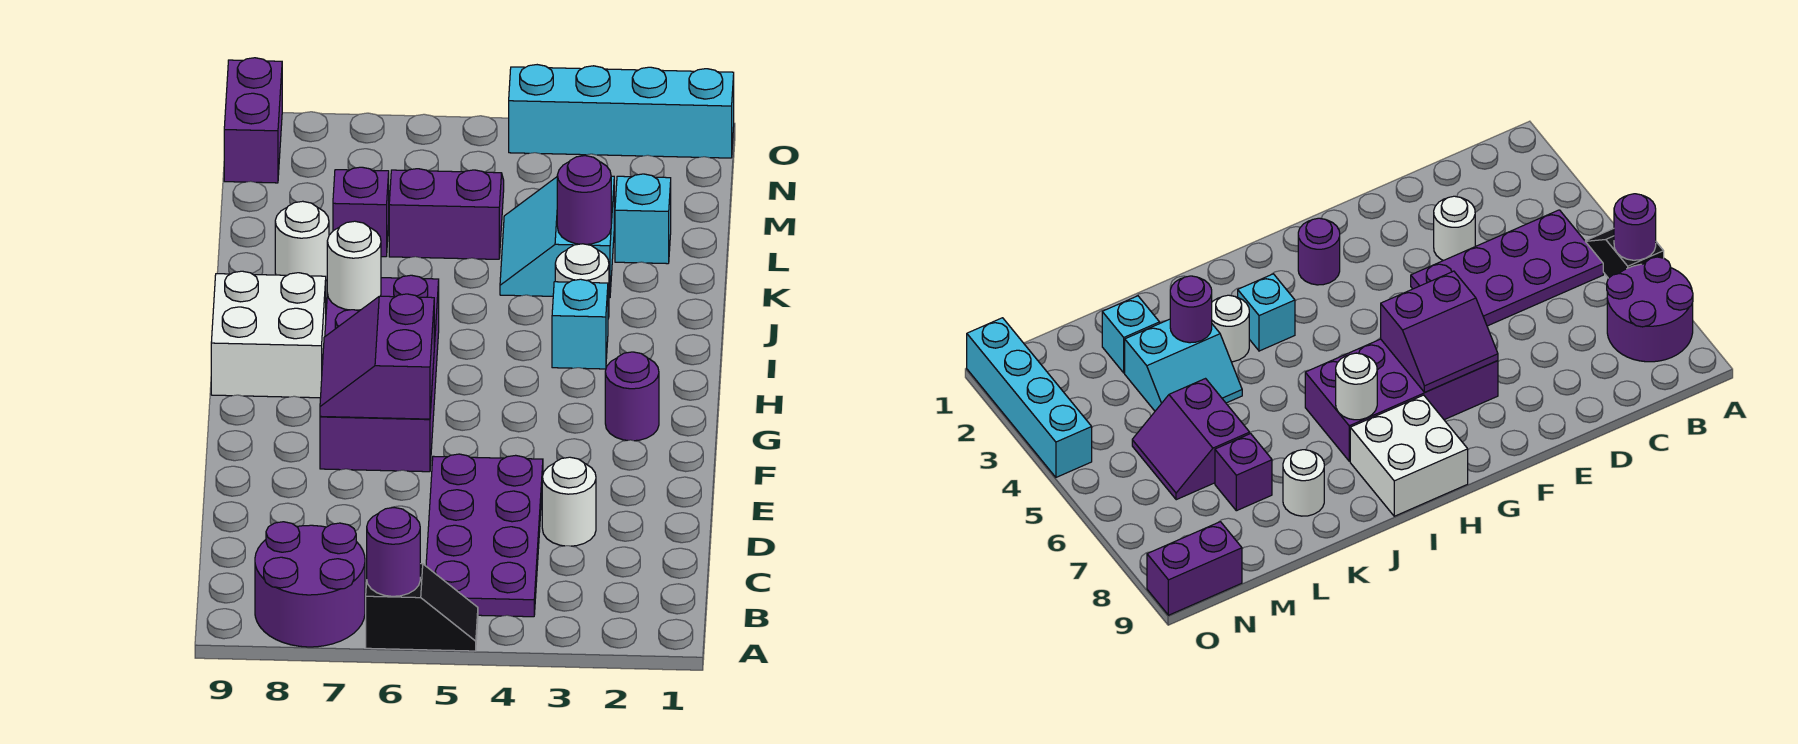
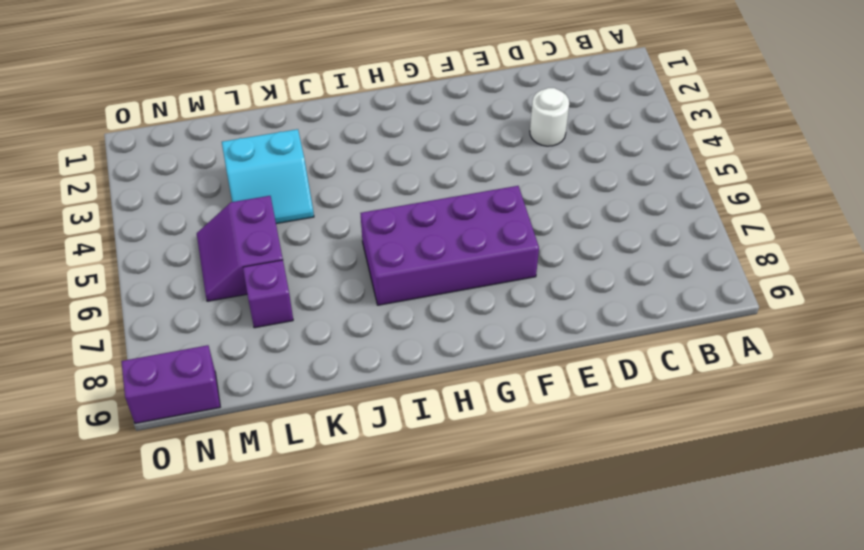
none -> black slope A5:A6 level 1 top 6
none -> purple round brick A7:B8 level 1
none -> purple plate B4:E5 level 1

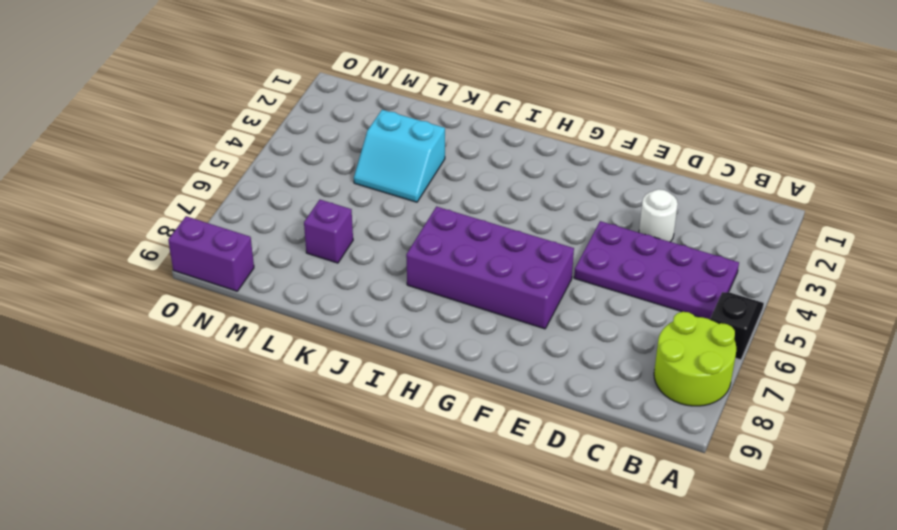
lime round brick A7:B8 level 1 -> purple round brick A7:B8 level 1
none -> purple round brick G2 level 1
none -> white brick H8:I9 level 1
none -> cyan brick I3 level 1

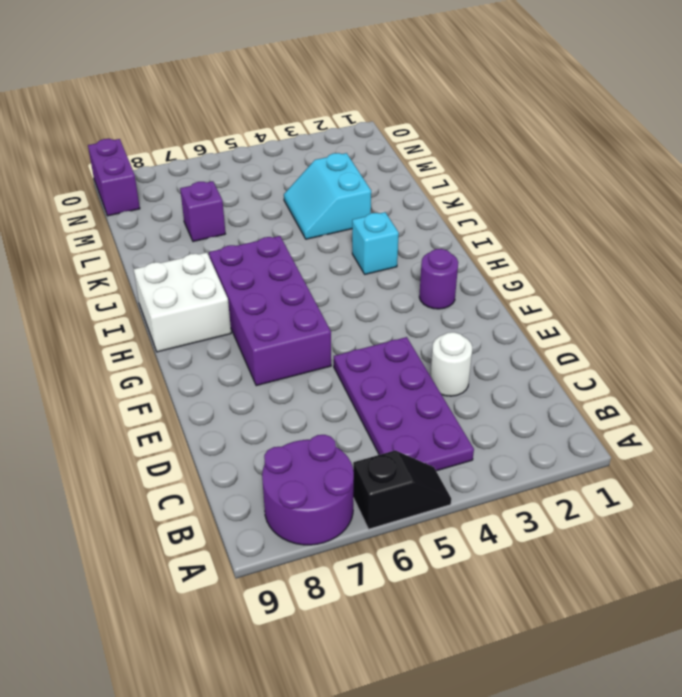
none -> white round brick J3 level 1
none -> white round brick K8 level 1
none -> cyan brick L2 level 1

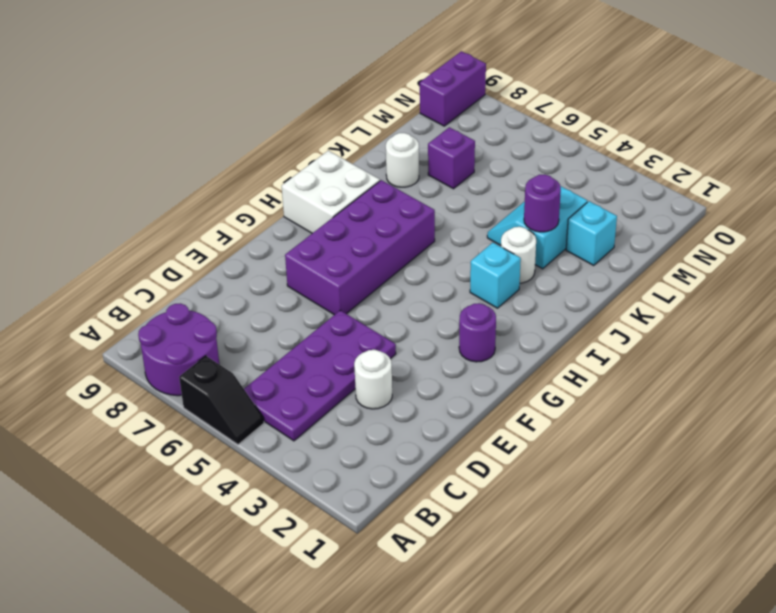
none -> purple slope L5:M6 level 1 top L
none -> cyan brick O1:O4 level 1
none -> purple round brick A6 level 2

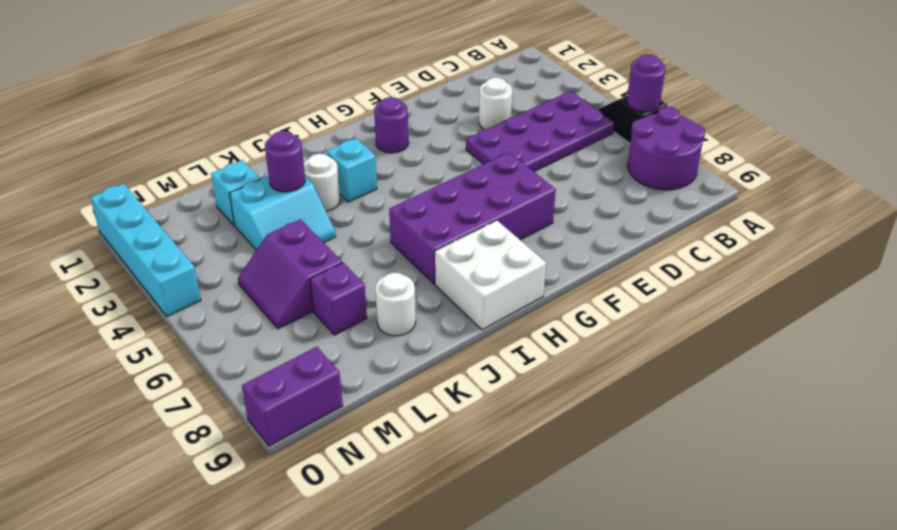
none -> purple slope F6:G7 level 2 top 6
none -> white round brick I7 level 2

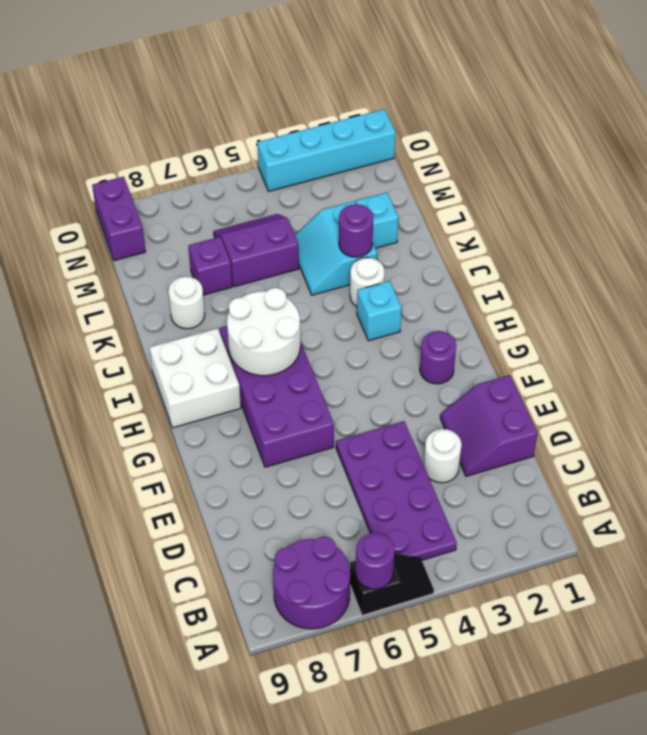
purple slope D1:E2 level 1 top 1 -> purple slope F6:G7 level 2 top 6
white round brick H6:I7 level 2 -> white round brick I7 level 2

